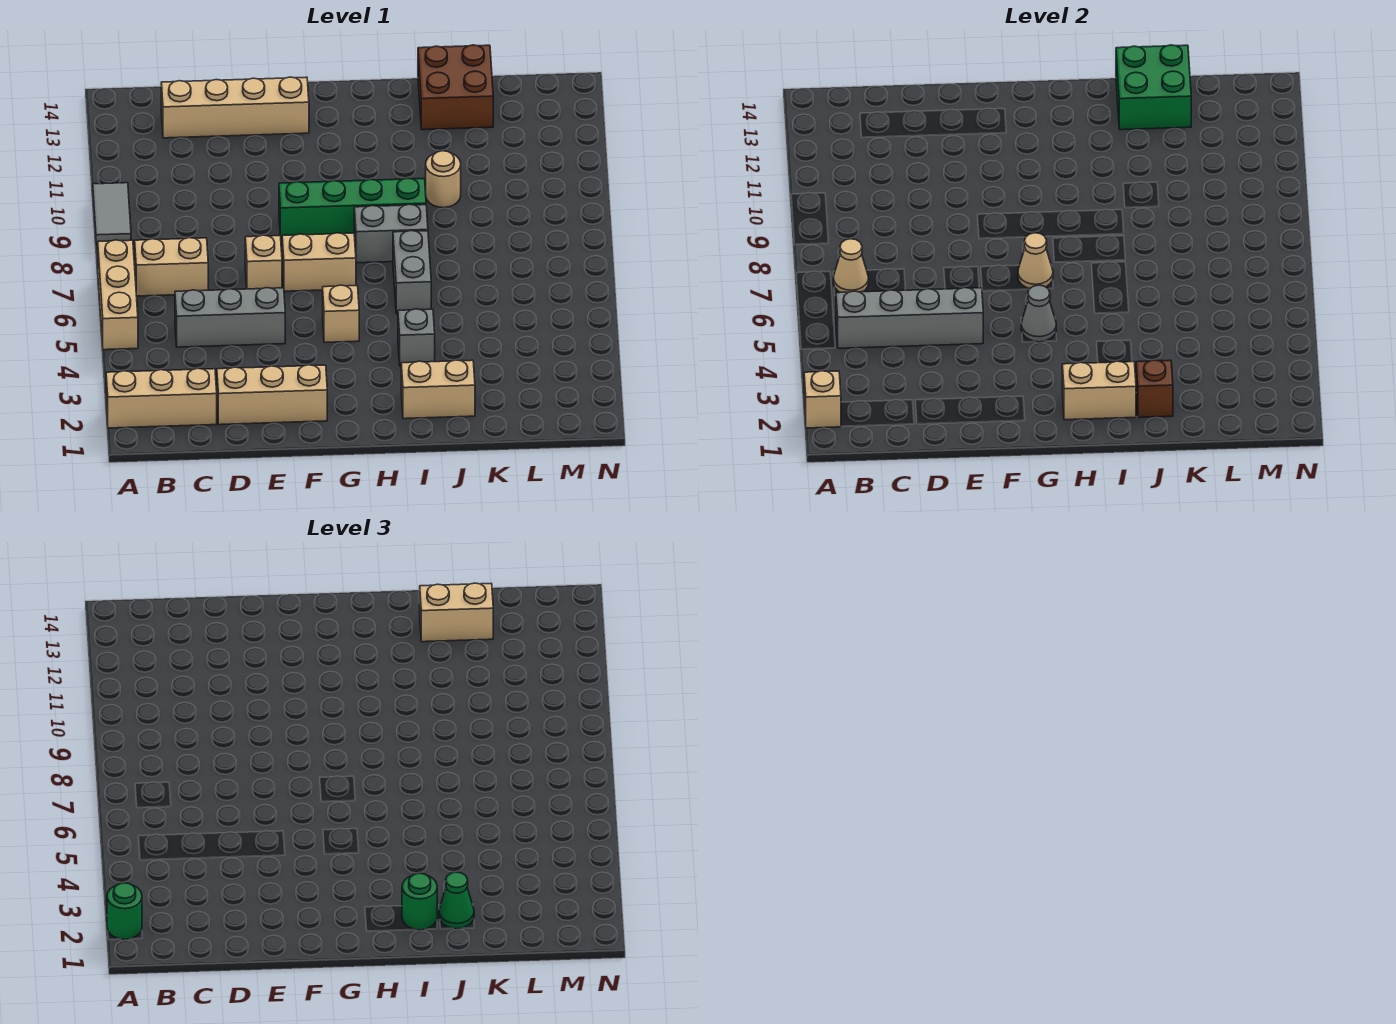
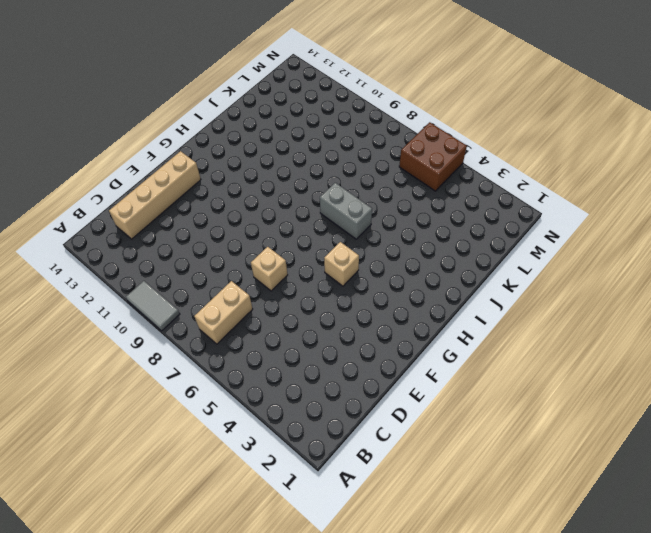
brown brick M5:N6 level 1 -> brown brick J13:K14 level 1
none -> tan brick A2:C2 level 1
none -> tan brick A5:A7 level 1
none -> grey brick C5:E5 level 1

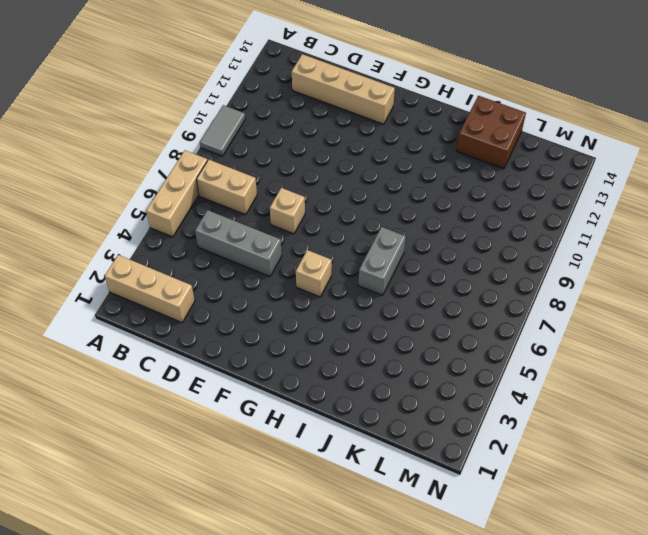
none -> tan brick D2:F2 level 1
none -> tan brick F7:G7 level 1
none -> green brick F9:I9 level 1

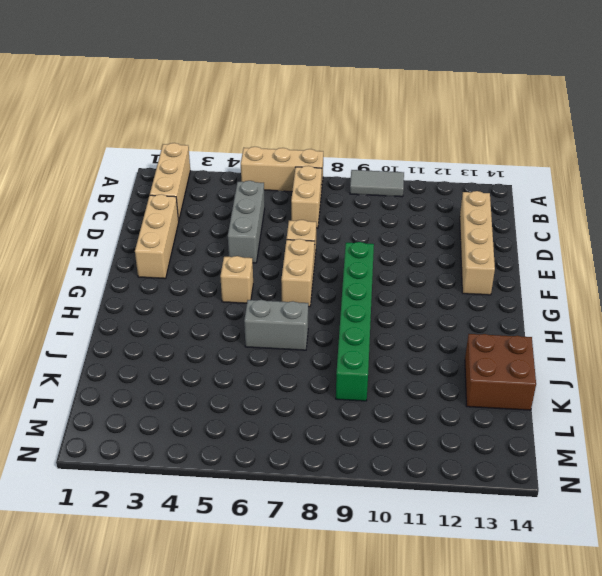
green brick F9:K9 level 1 -> green brick F9:I9 level 1
none -> grey brick H8:I8 level 1
none -> tan brick I2:J2 level 1
none -> grey brick I4 level 1

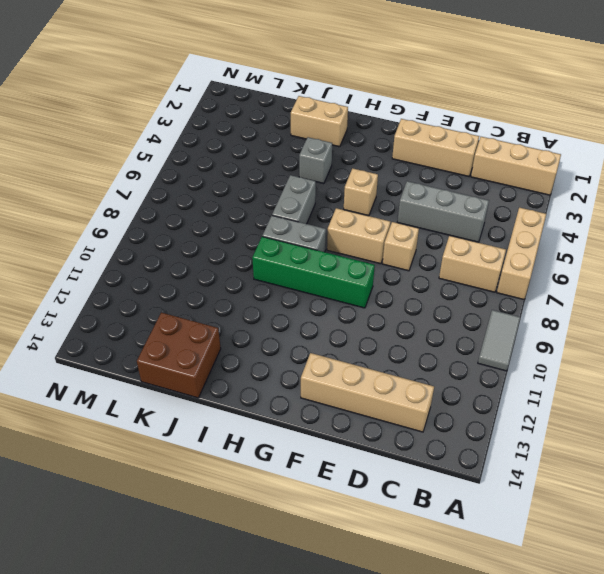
none -> tan round brick J10 level 1
none -> tan brick A2 level 2
none -> grey brick B5:E5 level 2

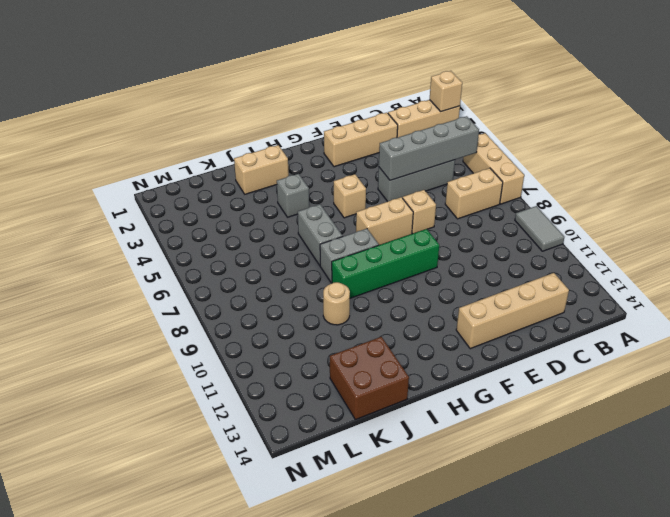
none -> tan cone B7 level 2
none -> grey cone G5 level 2
none -> tan cone G7 level 2

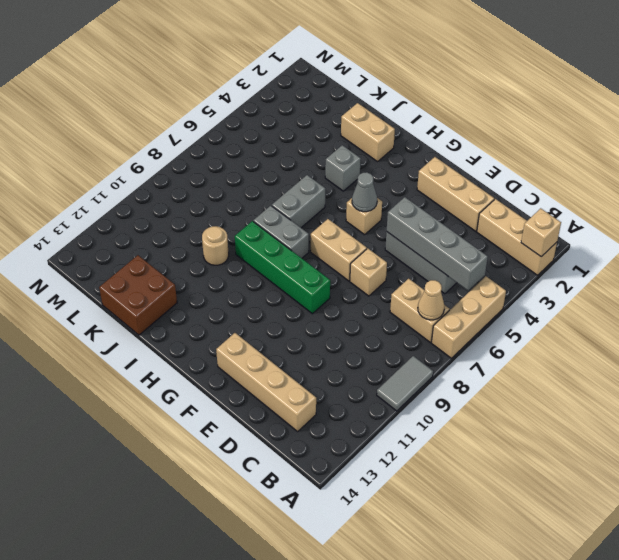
none -> tan cone G7 level 2
none -> tan brick H2:I2 level 2
none -> brown brick J2 level 2

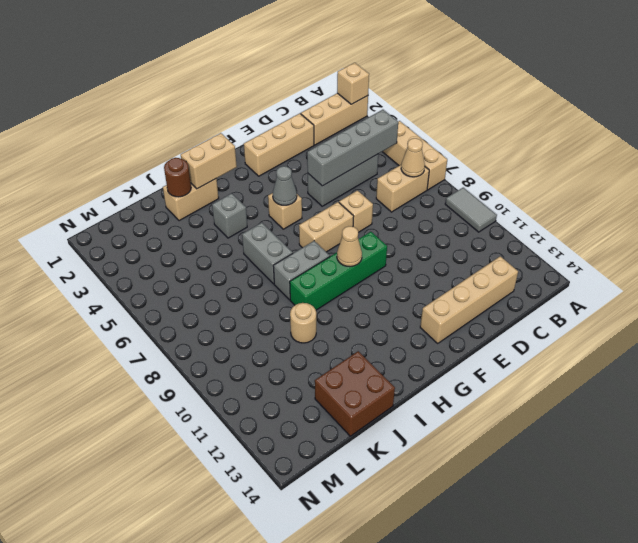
tan cone G9 level 2 -> tan cone G7 level 2
brown round brick J2 level 2 -> brown brick J2 level 2
none -> green brick J13:K14 level 2
none -> green round brick A2 level 3
none -> green round brick I2 level 3

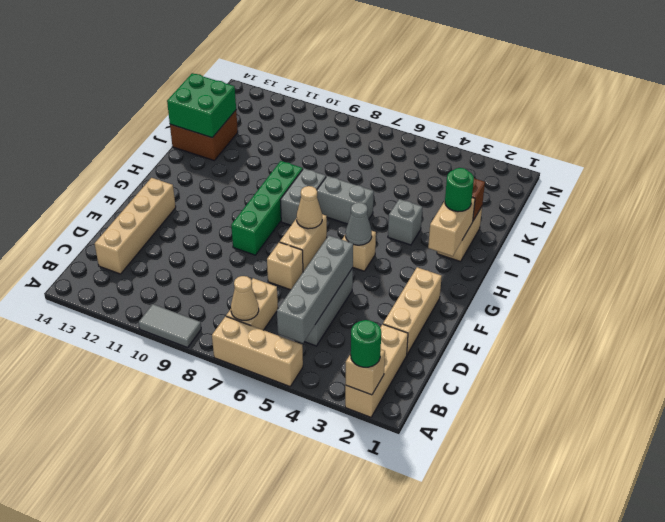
none -> tan round brick J10 level 1
none -> green cone J2 level 3
none -> tan brick J13:K13 level 3

